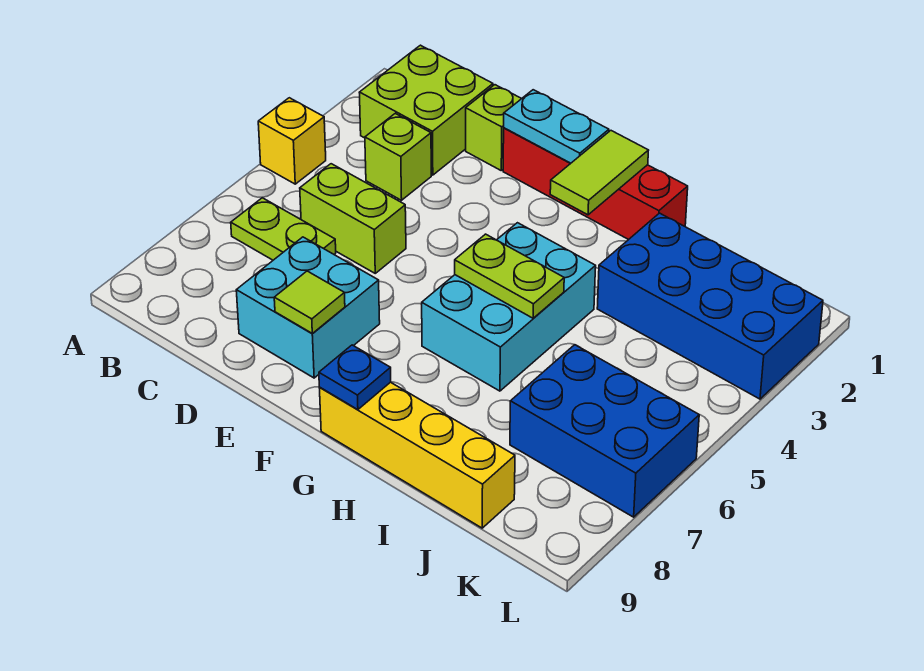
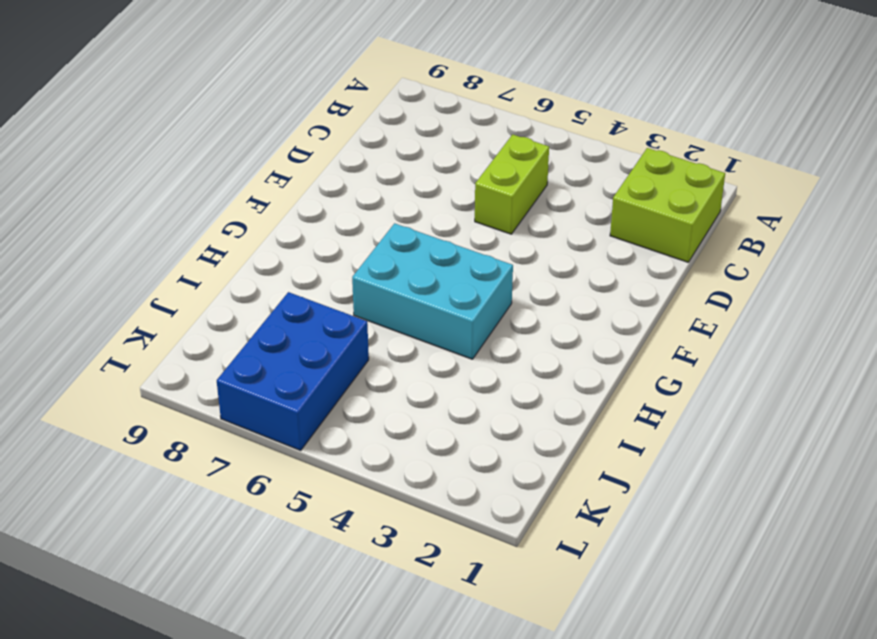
none -> yellow brick A4 level 1
none -> lime plate B6:C6 level 1
none -> lime brick C3 level 1

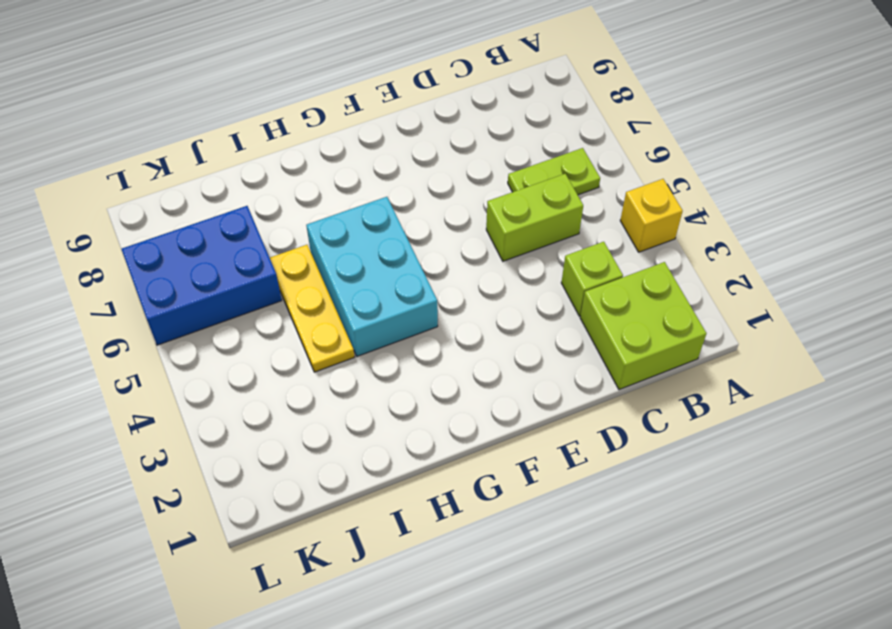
yellow plate I4:I6 level 1 -> none
none -> lime brick D1 level 1
none -> cyan brick D7:E8 level 1
none -> red brick E1:H1 level 1

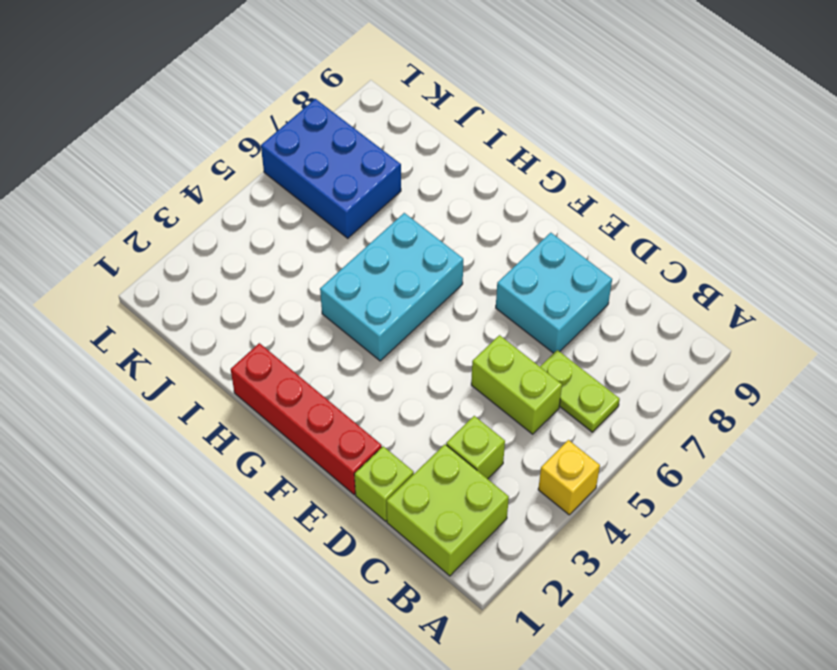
none -> yellow brick G9:J9 level 1
none -> blue brick I2:L3 level 1
none -> cyan plate E1:F1 level 2

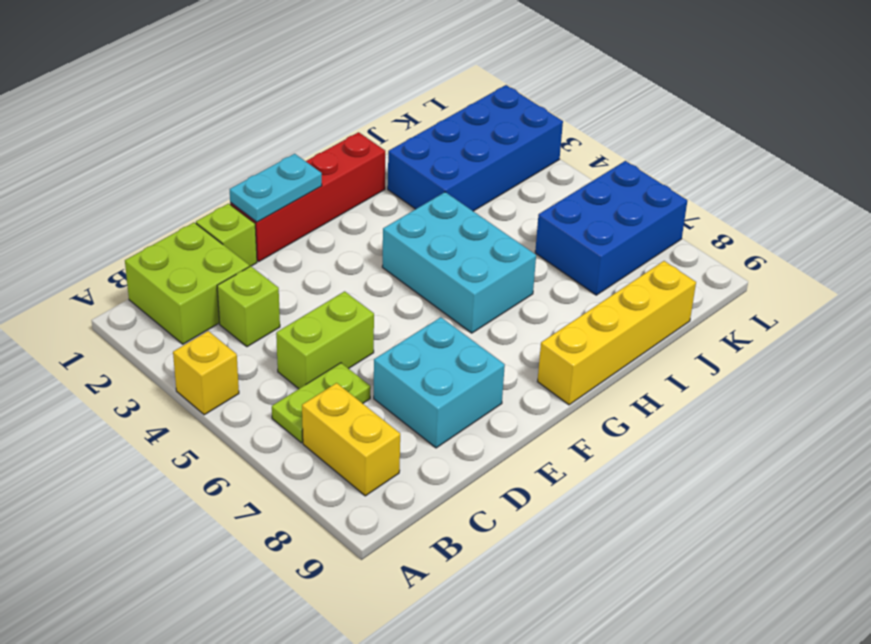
yellow brick B7:B8 level 1 -> none
none -> lime tile E8 level 2
none -> lime tile G1:G2 level 2
none -> lime plate G5:H5 level 2

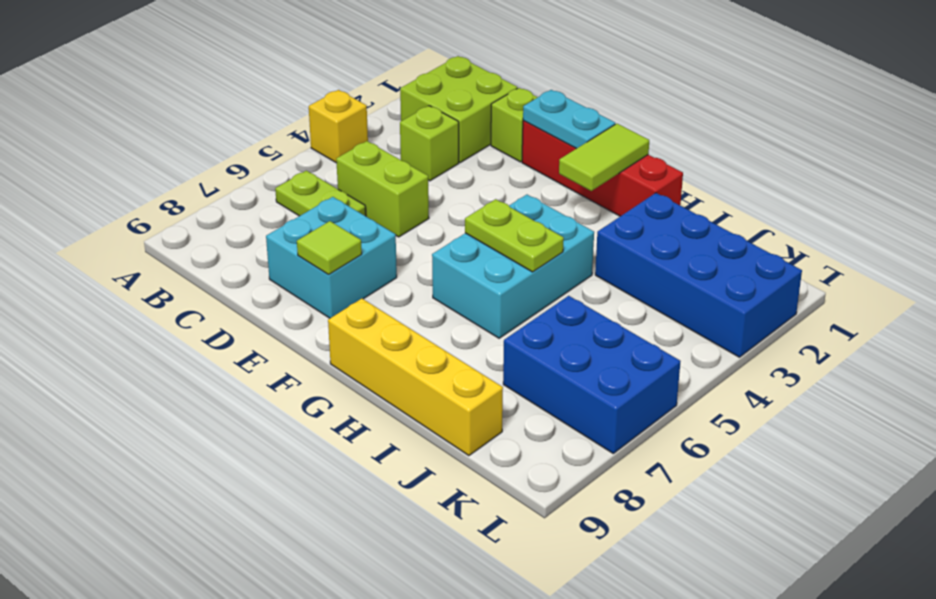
none -> blue plate G9 level 2

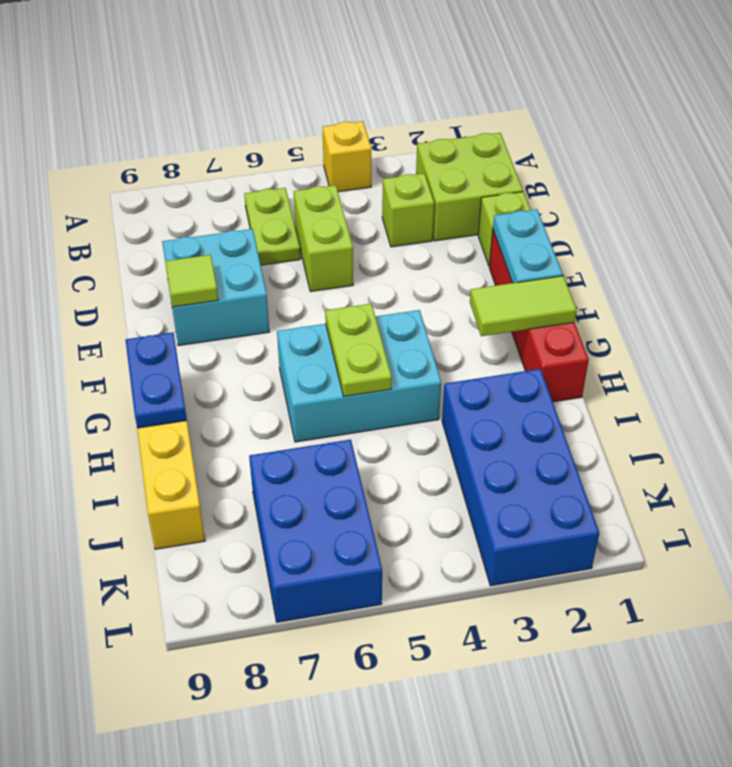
blue plate G9:H9 level 2 -> blue plate G9 level 2

